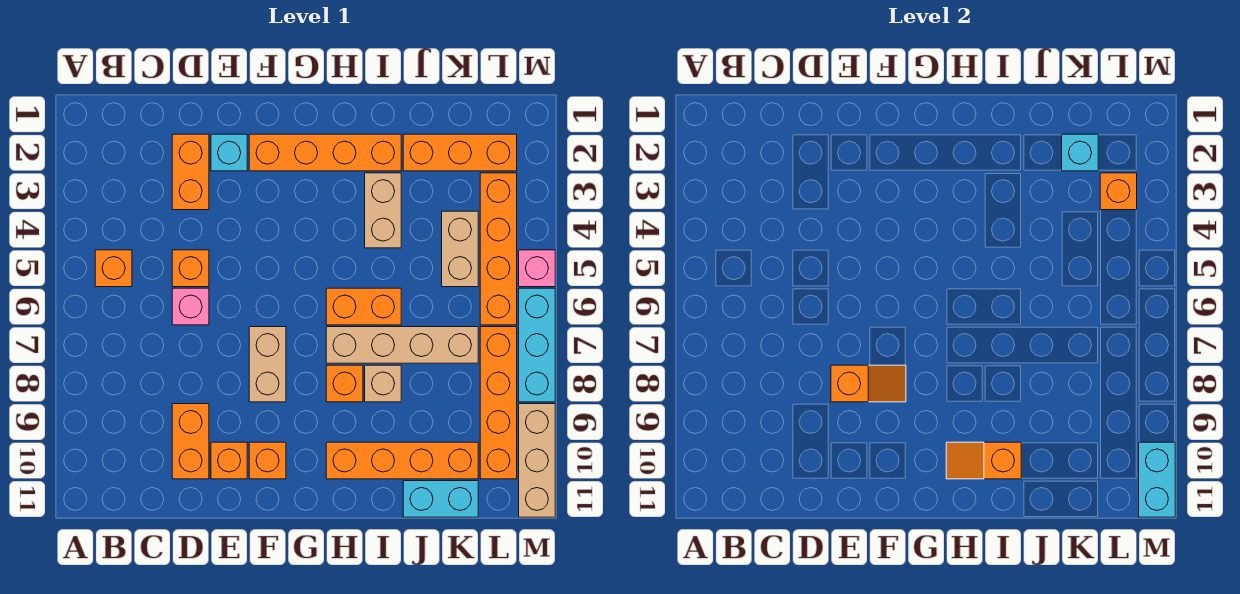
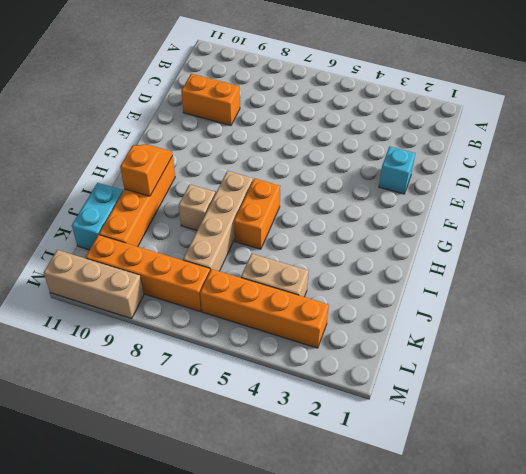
none -> orange brick B5 level 1
none -> orange brick D2:D3 level 1
none -> orange brick D5 level 1

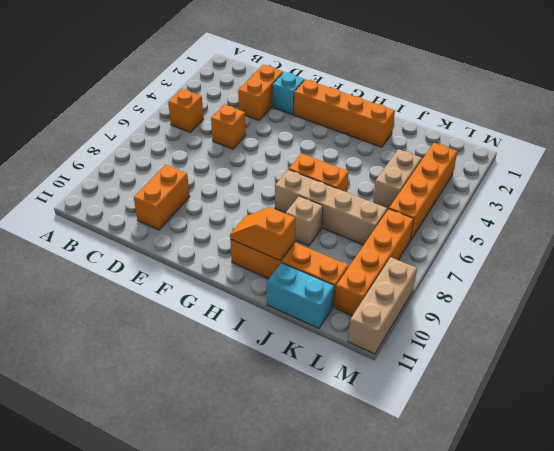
none -> pink brick D6 level 1
none -> orange brick E10 level 1
none -> tan brick F7:F8 level 1

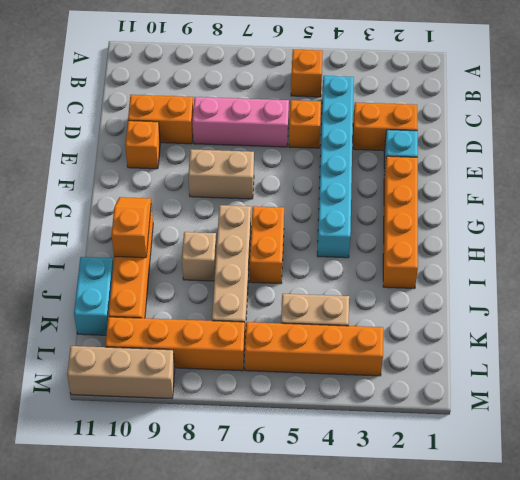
cyan brick C4:H4 level 1 -> none
pink brick D6:D8 level 1 -> pink brick D6 level 1
none -> orange brick F10 level 1
none -> orange brick H8 level 1
none -> tan brick I3:I4 level 1

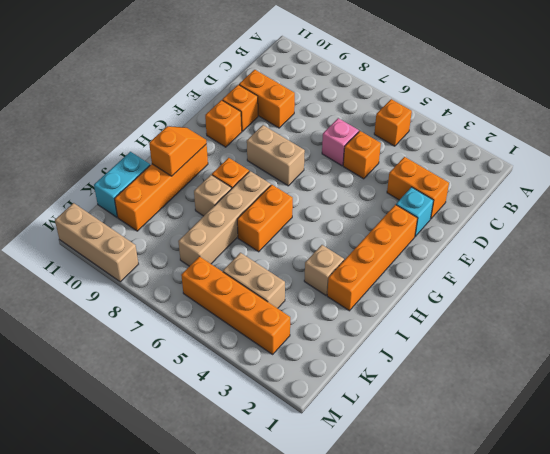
tan brick I3 level 1 -> tan brick I3:I4 level 1
none -> orange brick J2:L2 level 1
none -> orange brick L7:L10 level 1
none -> pink brick M5 level 1

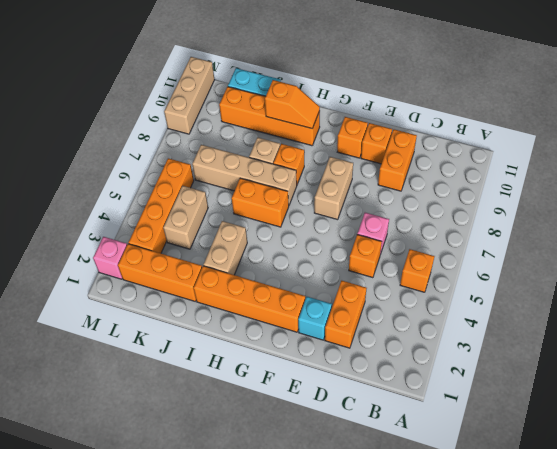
pink brick M2 level 1 -> pink brick M5 level 1
none -> orange brick L7:L10 level 1
none -> cyan brick M6:M8 level 1
none -> orange slope E8:F8 level 2 top E

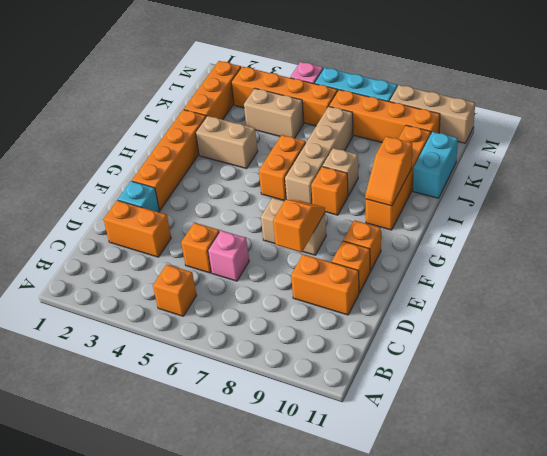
none -> cyan brick K2 level 2
none -> orange brick L3 level 2
none -> cyan brick M10:M11 level 2

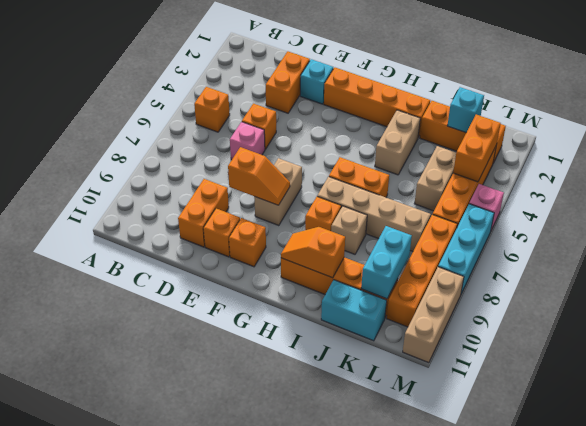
cyan brick K9:K10 level 2 -> cyan brick M10:M11 level 2
orange brick L3:L4 level 2 -> orange brick L3 level 2

